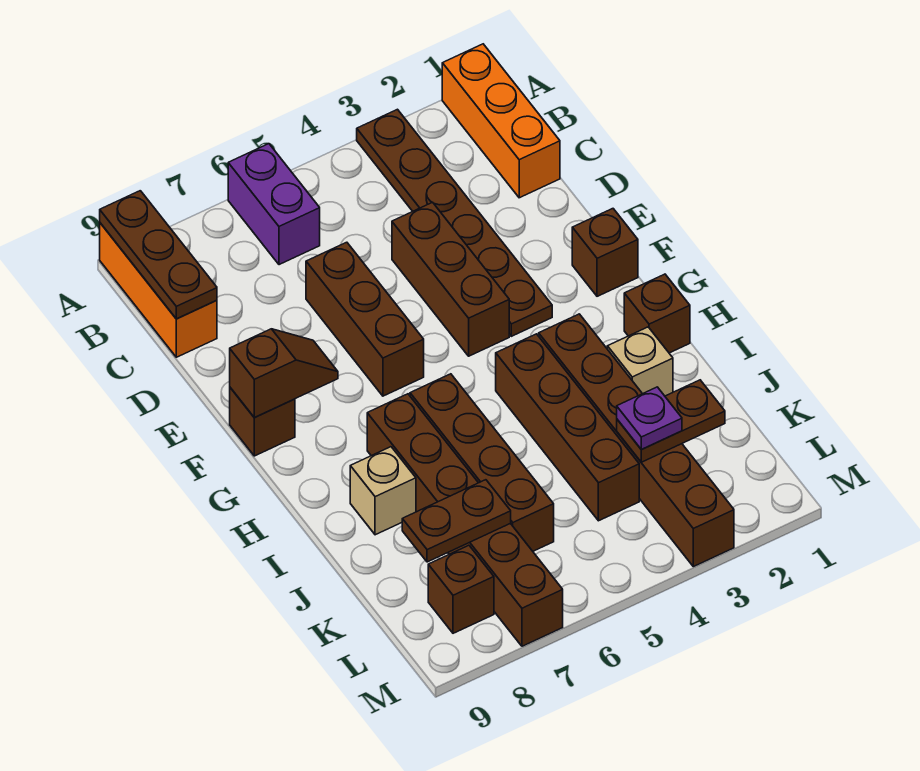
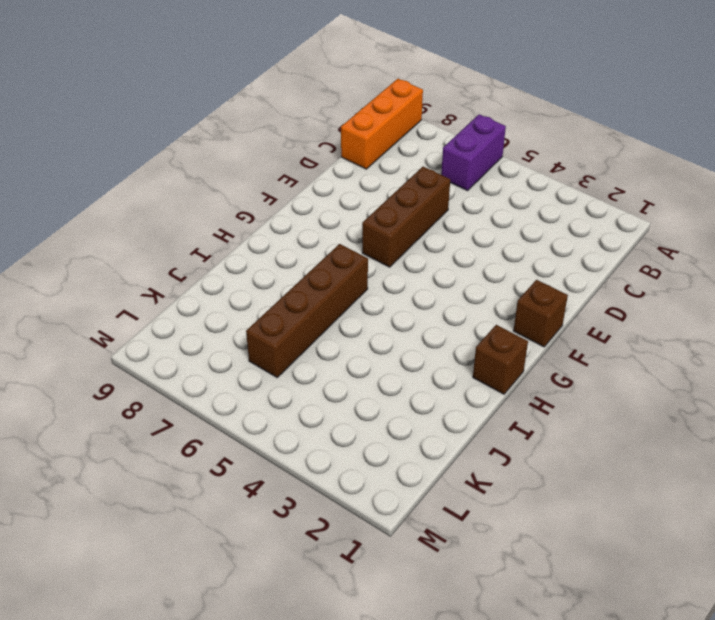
none -> orange brick A1:C1 level 1
none -> brown plate A3:F3 level 1
none -> brown brick D4:F4 level 1

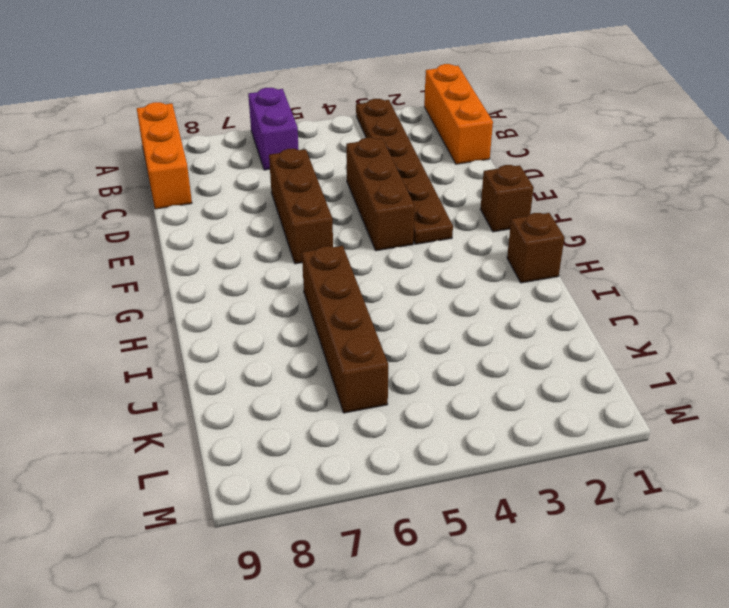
none -> brown brick F9 level 1
none -> brown brick H3:M3 level 1
none -> brown brick H4:K4 level 1

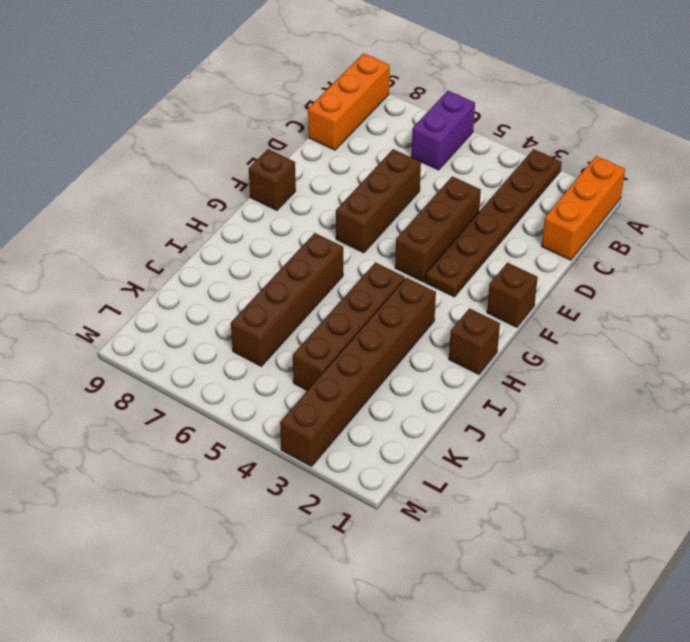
none -> brown brick H7:M7 level 1
none -> tan brick I2 level 1
none -> tan brick I8 level 1

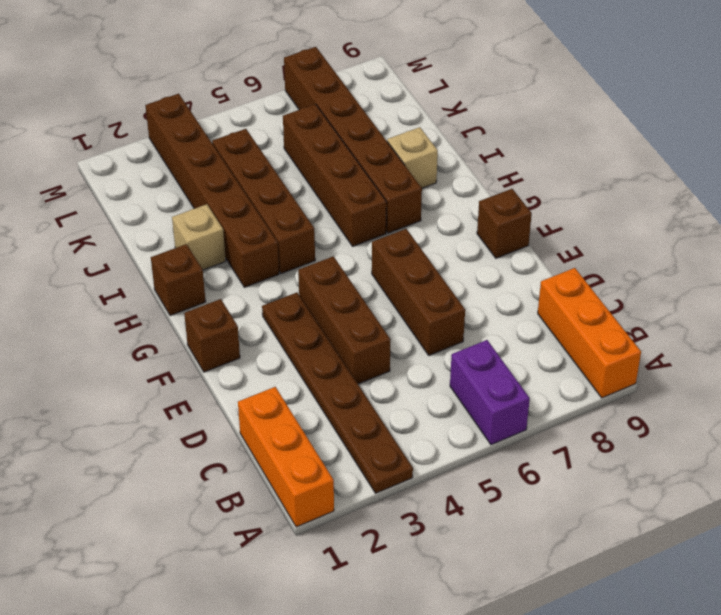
none -> brown brick L8 level 1
none -> brown plate A9:C9 level 2
none -> brown slope F8:F9 level 2 top 9

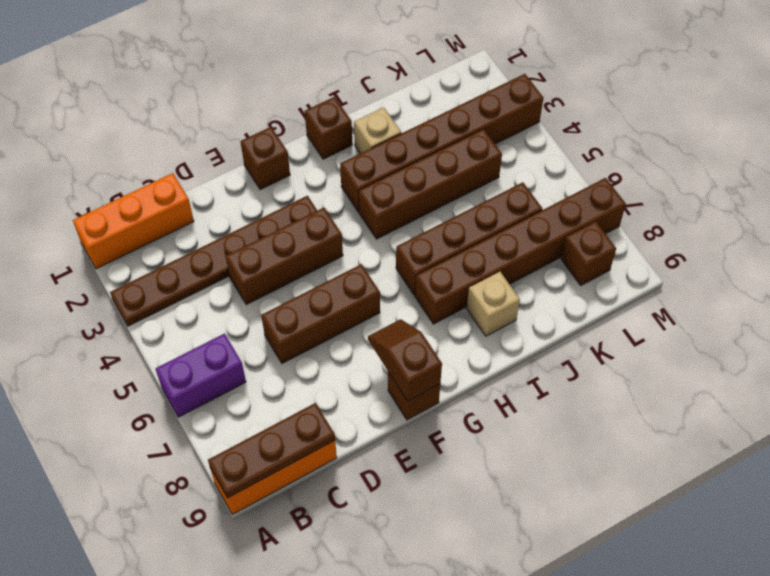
none -> brown plate K2:K3 level 2
none -> brown plate K7:K8 level 2
none -> purple plate K3 level 3

